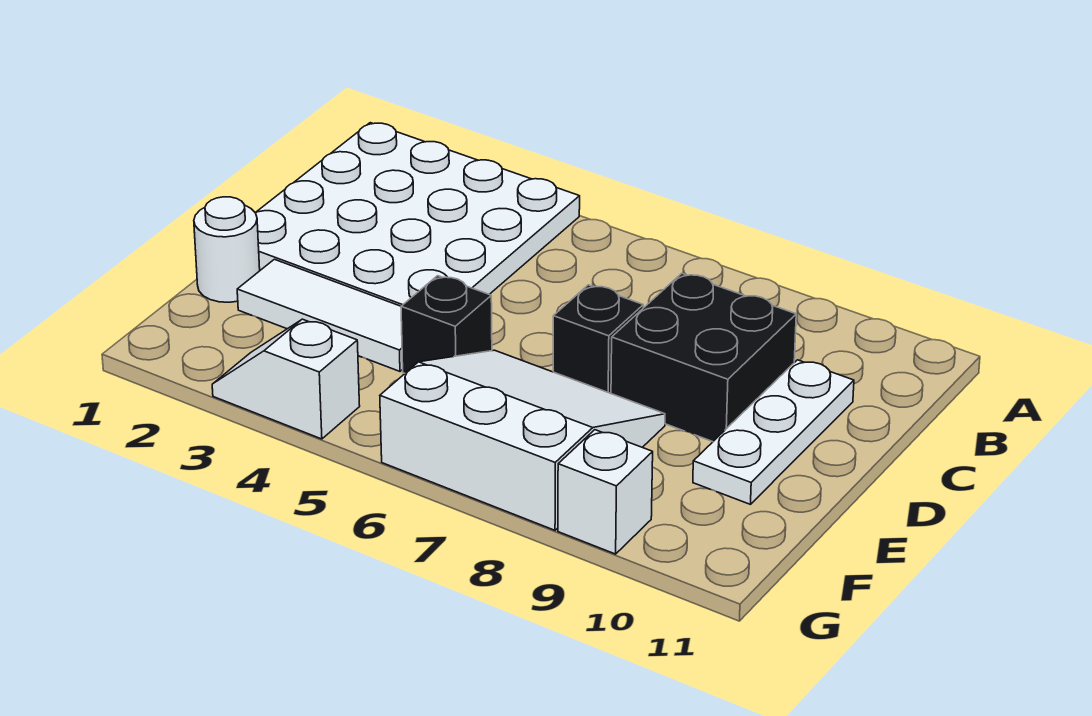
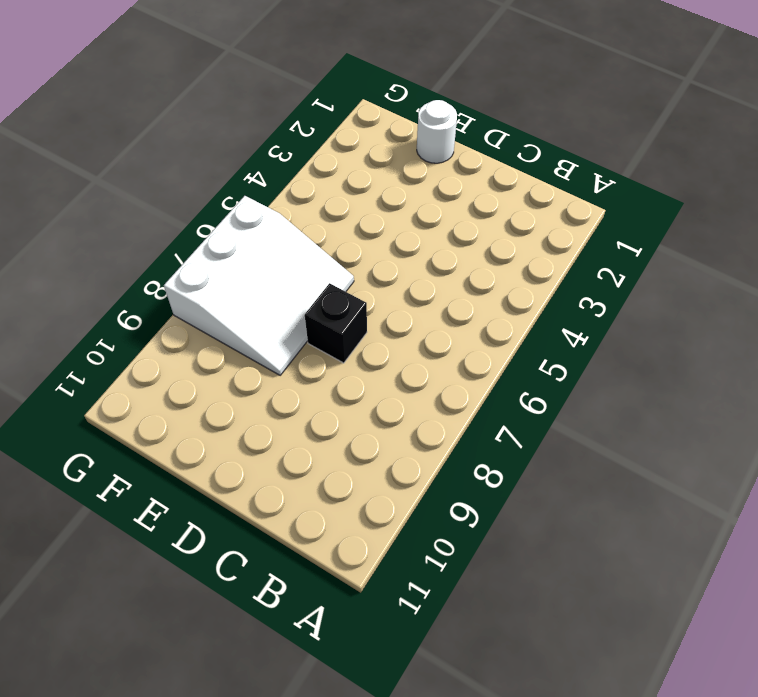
none -> white plate A1:D4 level 1
none -> black brick C8:D9 level 1

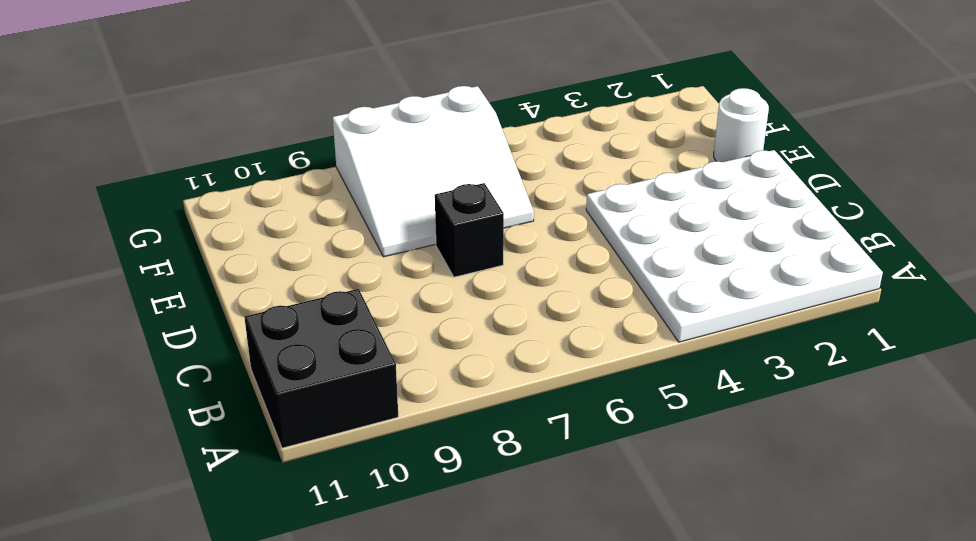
black brick A10:B11 level 1 -> black brick C8:D9 level 1
none -> white plate C10:E10 level 1
none -> white tile E2:E4 level 1

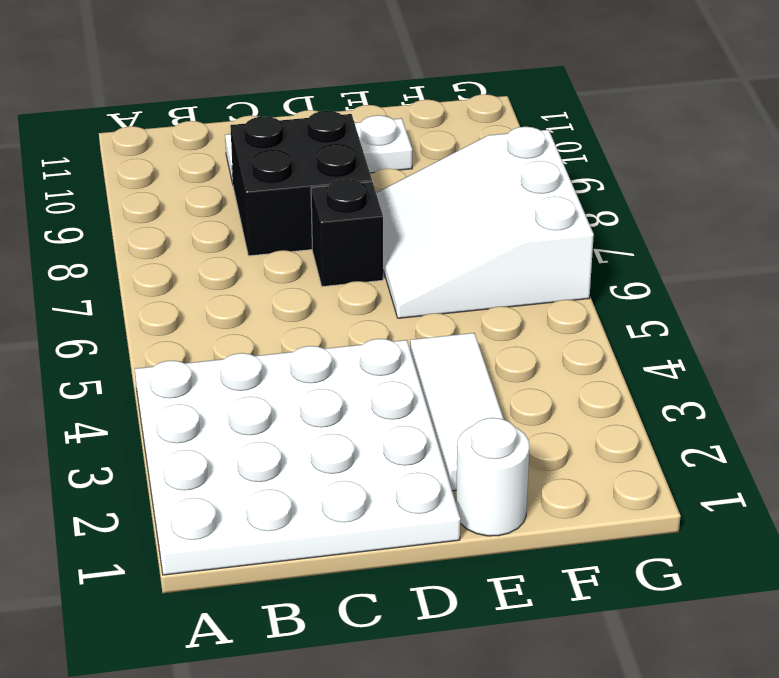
none -> black brick E5 level 1
none -> white slope G3:G4 level 1 top 4

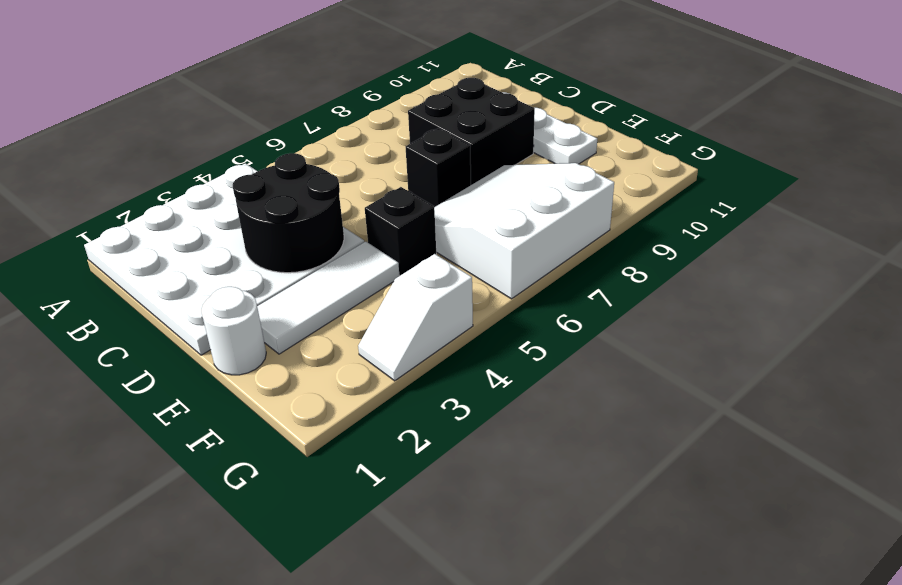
black round brick C3:D4 level 2 -> none
none -> white brick G9 level 1

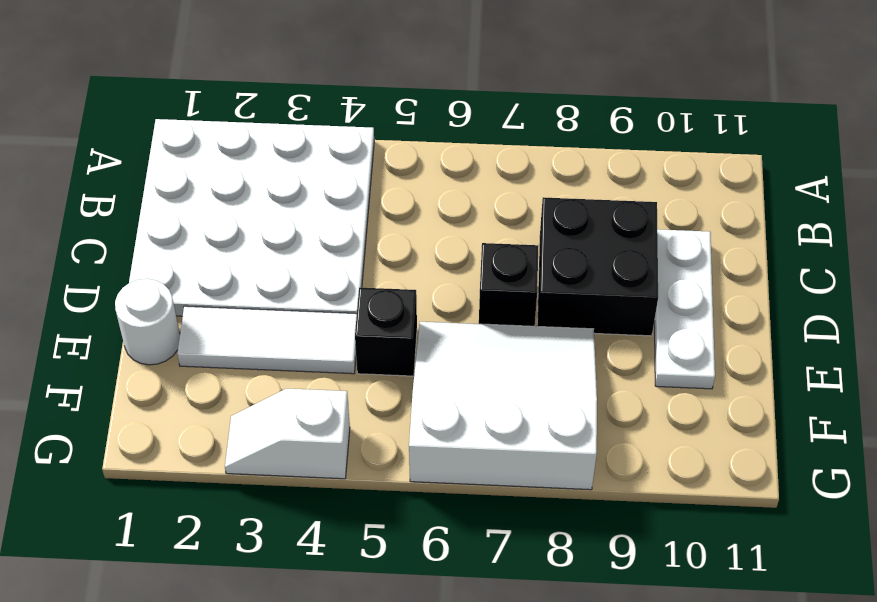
none -> white brick G9 level 1

